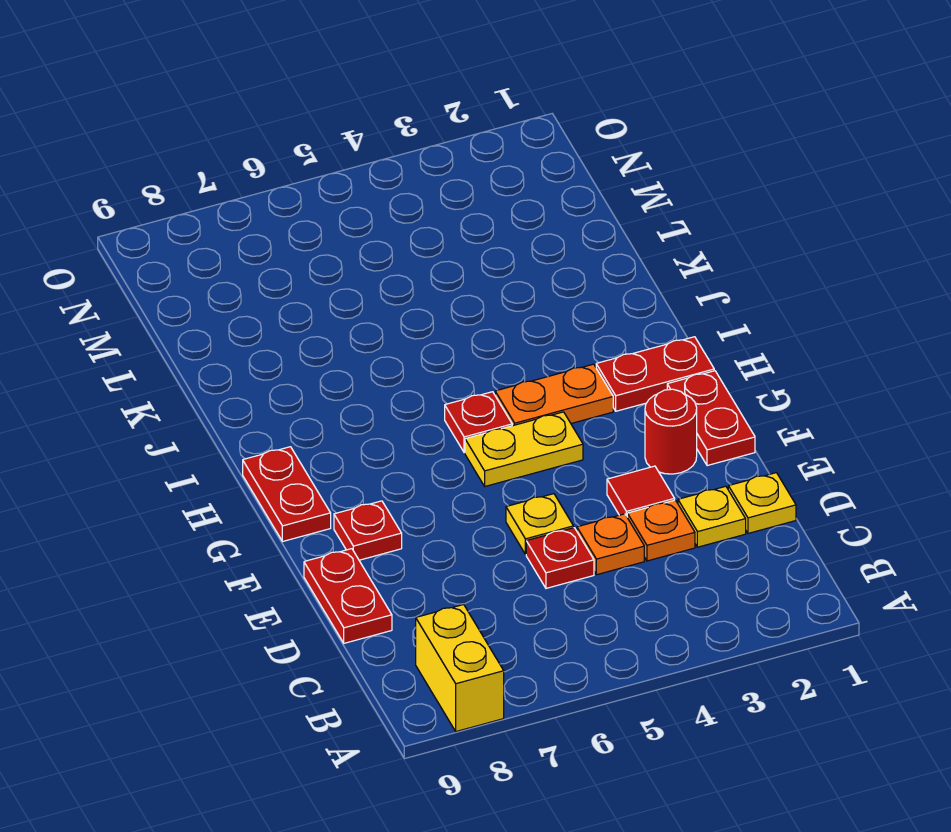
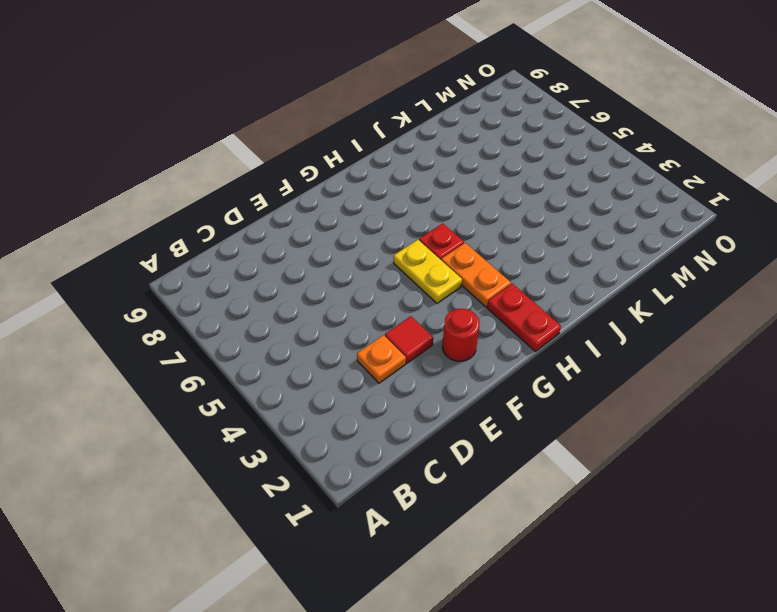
none -> yellow brick A8:B8 level 1
none -> yellow plate D1 level 1
none -> yellow plate D2 level 1

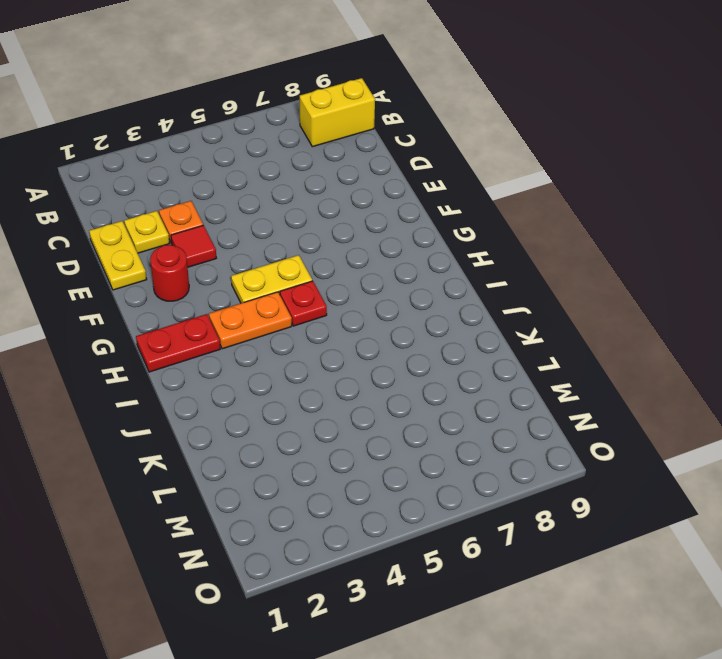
yellow brick B8:B9 level 1 -> yellow brick A8:B8 level 1
yellow plate D1:E1 level 1 -> yellow plate D1 level 1
none -> orange plate D4 level 1
none -> red plate D5 level 1
none -> red plate D9:E9 level 1

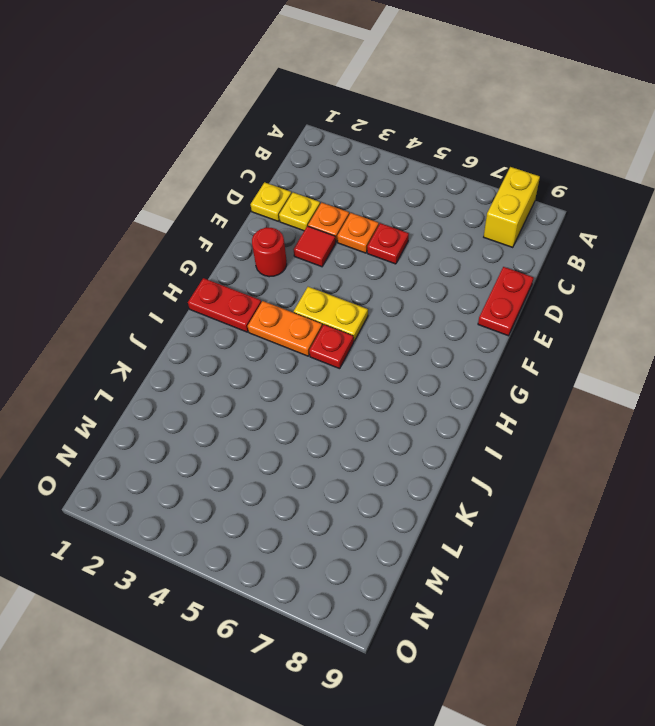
none -> yellow plate E5 level 1
none -> red plate F1:G1 level 1
none -> red plate F8 level 1

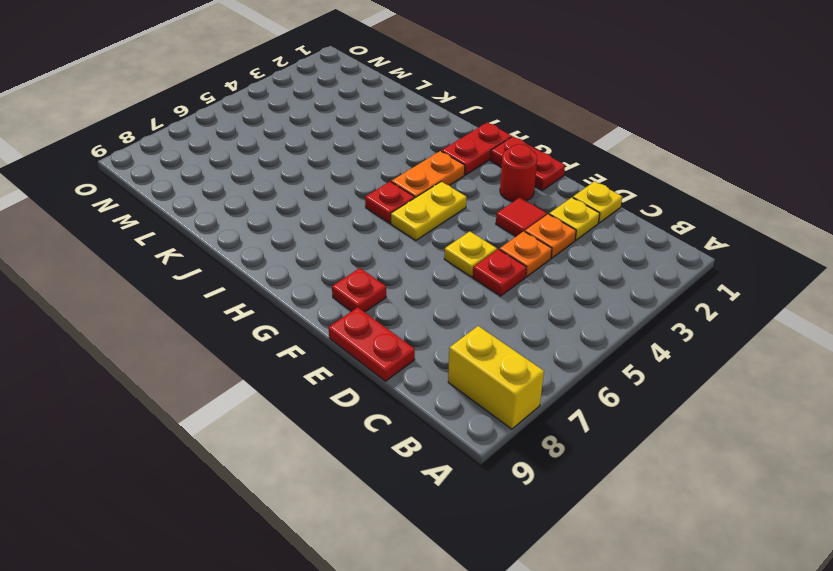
none -> red plate G9:H9 level 1

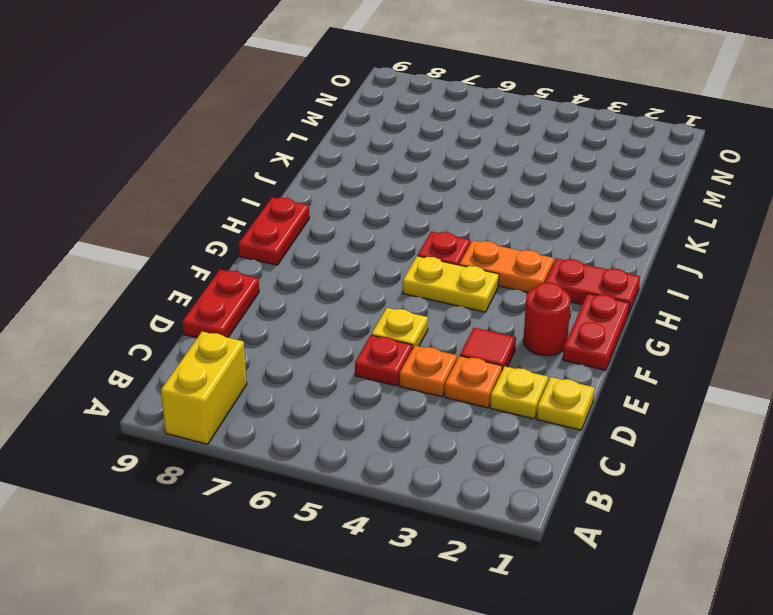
none -> red plate F8 level 1

